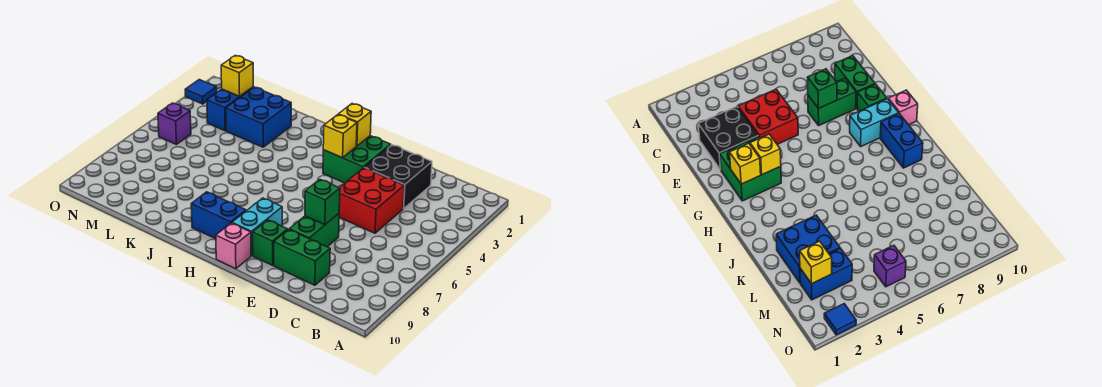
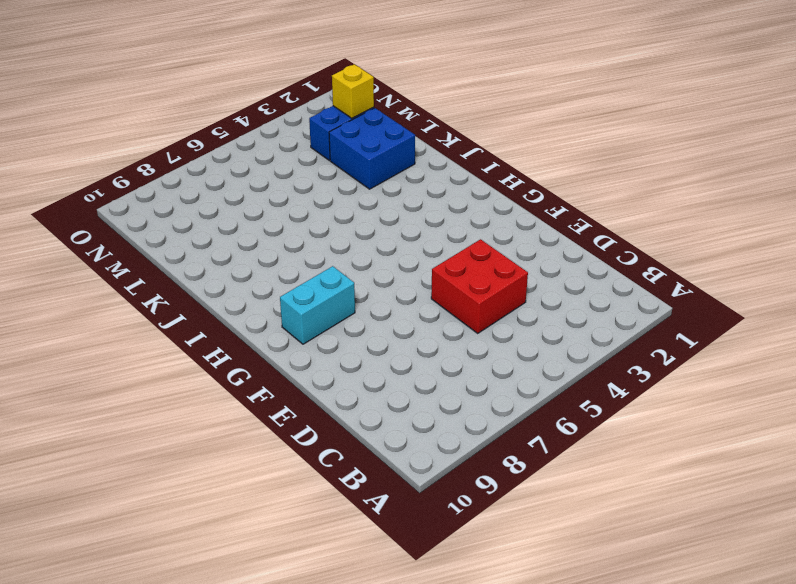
none -> black brick D2:E3 level 1
none -> green brick D9:E9 level 1
none -> green brick E7:E8 level 1

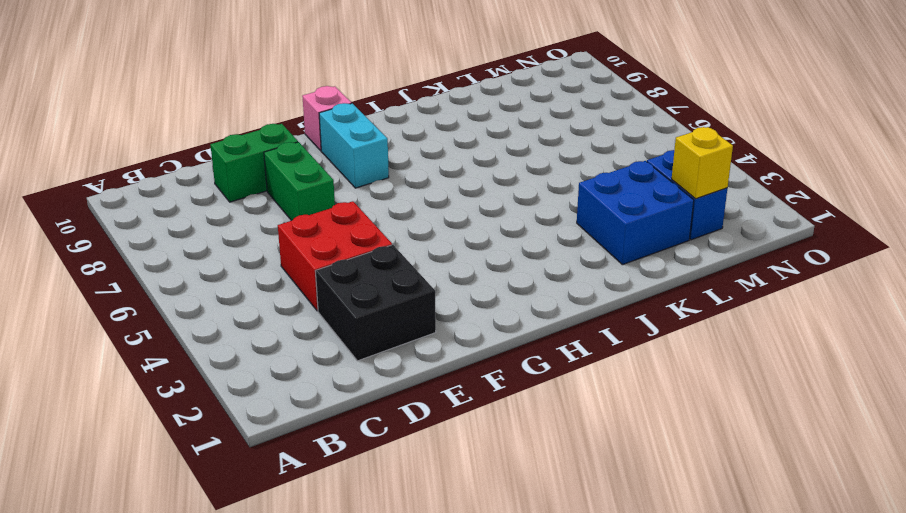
none -> green brick F2:G3 level 1
none -> green brick F9 level 1
none -> blue brick H9:I9 level 1

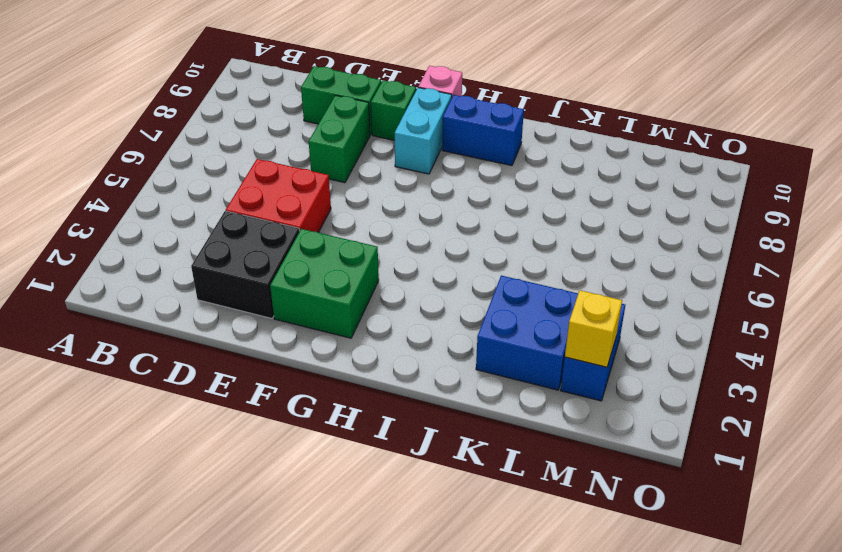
none -> purple brick N5 level 1
none -> blue tile O2 level 1
none -> green brick E7 level 2

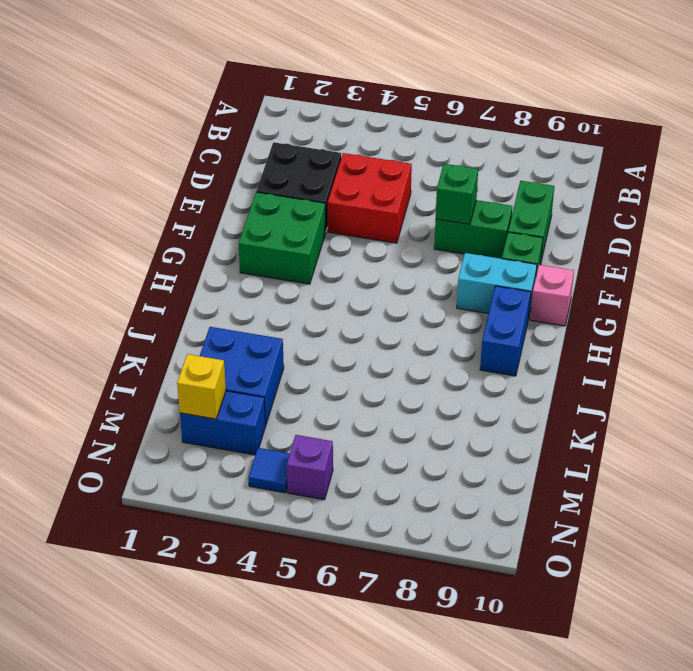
blue tile N4 level 1 -> blue tile O2 level 1
none -> yellow brick G2 level 2
none -> yellow brick G3 level 2

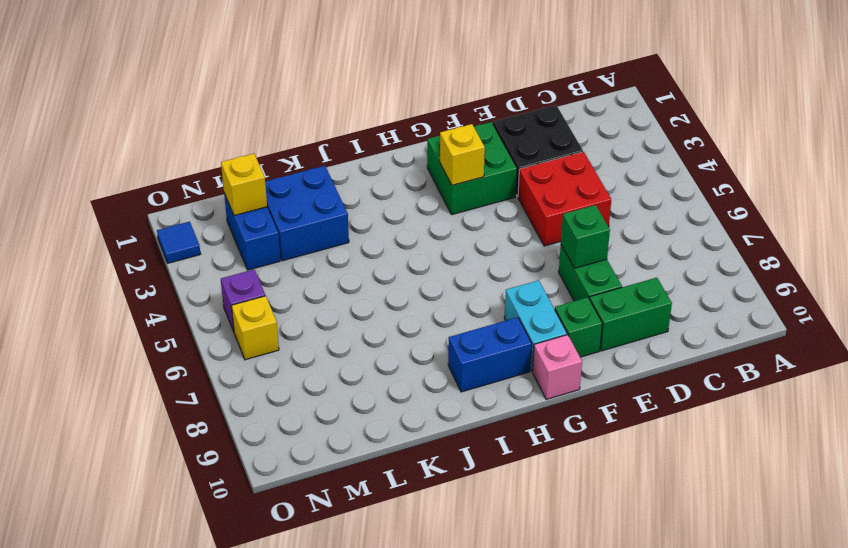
yellow brick N6 level 1 -> yellow brick G2 level 2

